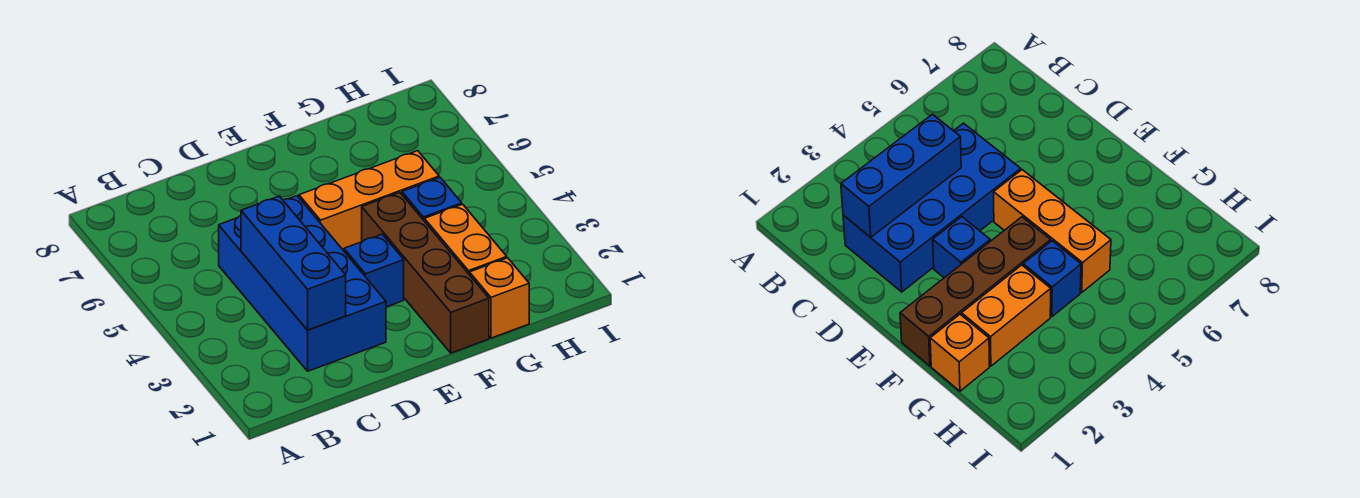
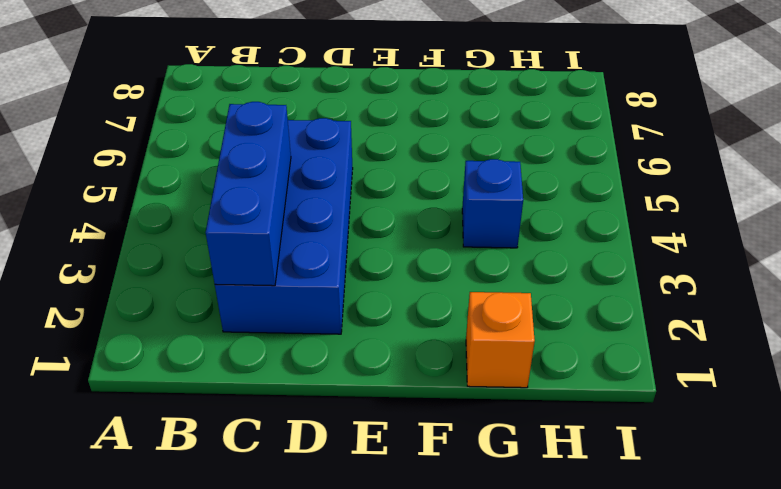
none -> blue brick E3 level 1
none -> orange brick E5:G5 level 1

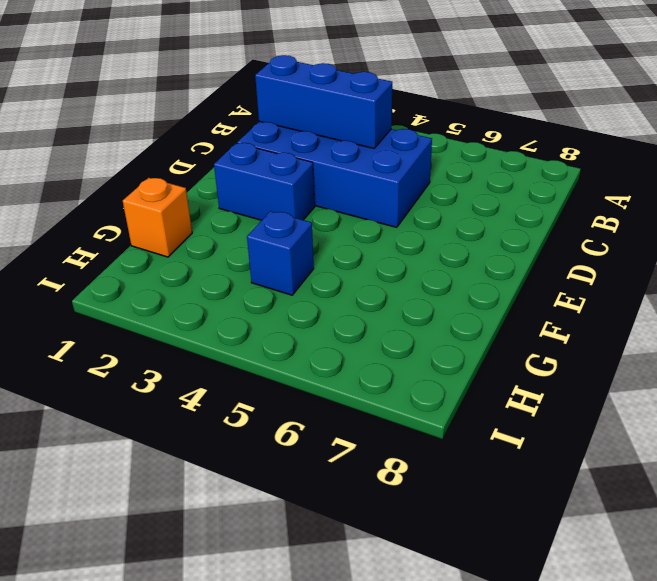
blue brick E2:E3 level 1 -> blue brick E3 level 1
none -> orange brick E5:G5 level 1
none -> brown brick F1:F4 level 1

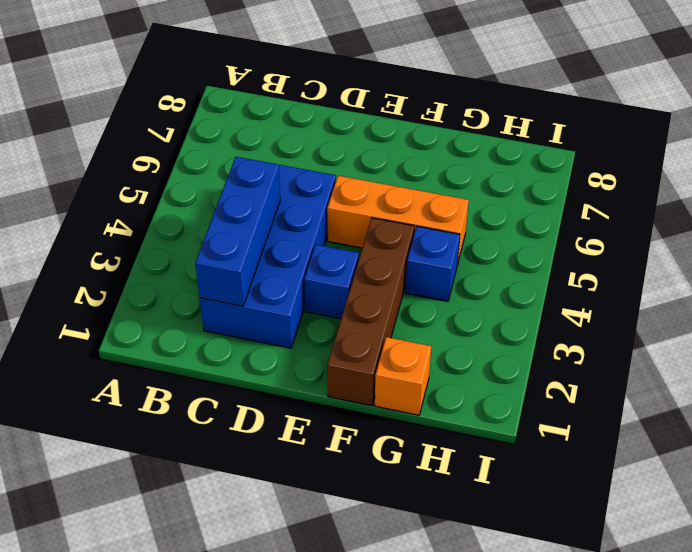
none -> orange brick G2:G3 level 1

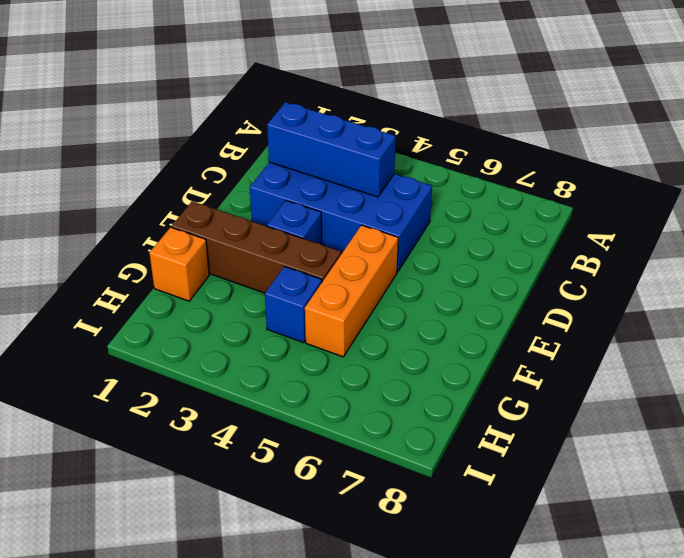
none -> orange brick G2:G3 level 1

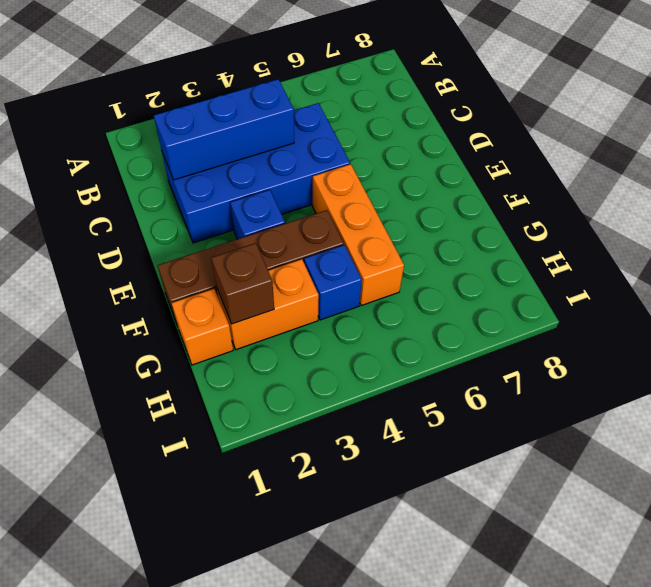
brown brick G2 level 2 -> none

